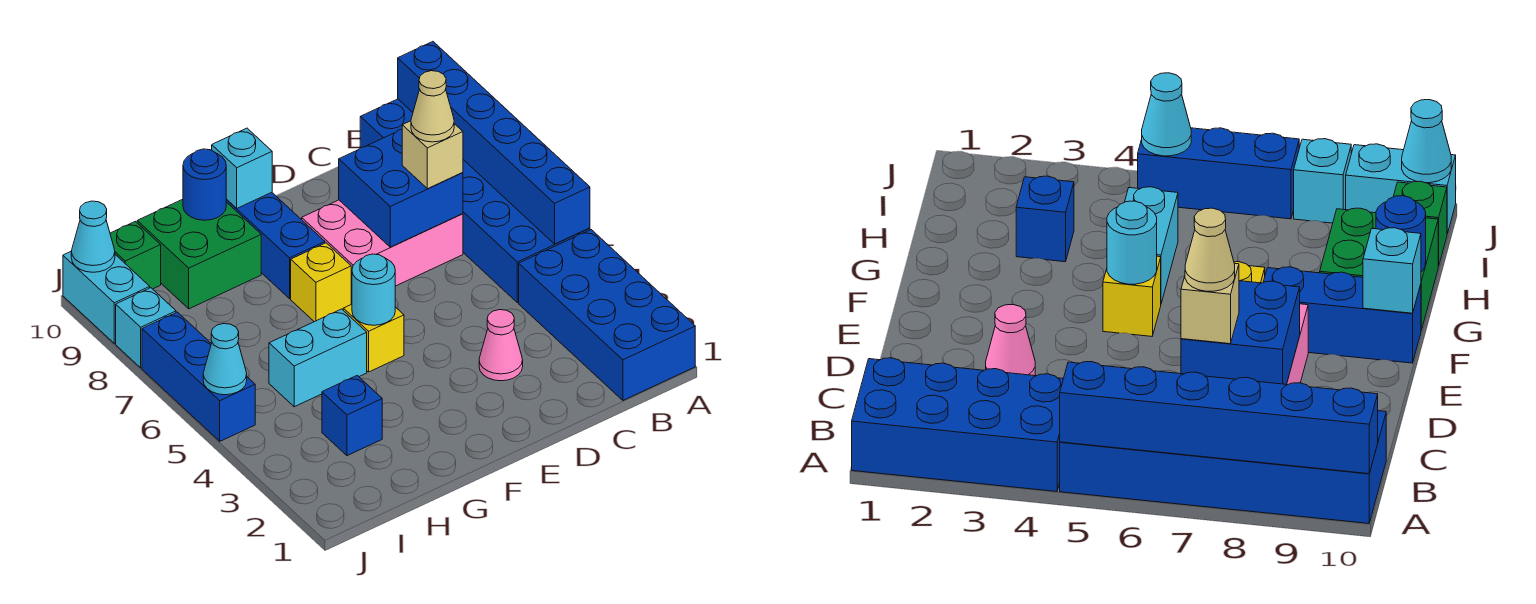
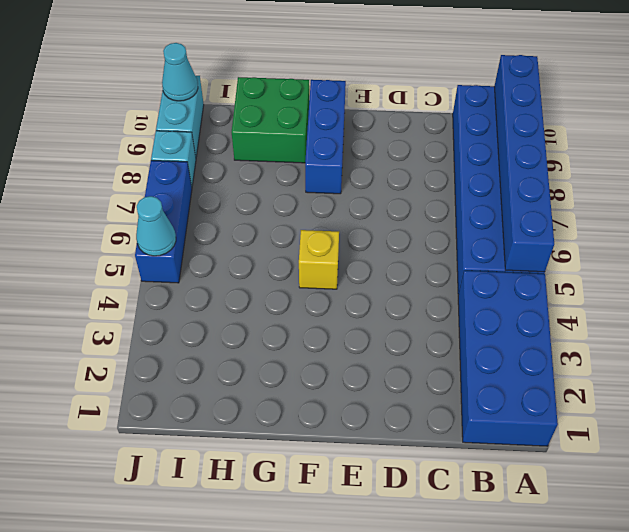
none -> pink brick C7:E8 level 1
none -> pink cone D3 level 1
none -> yellow brick F7 level 1

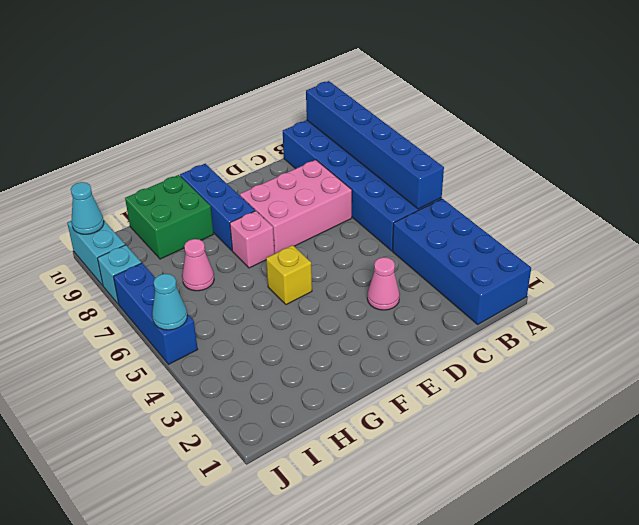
pink brick F7 level 1 -> yellow brick F7 level 1
pink cone H7 level 1 -> none
none -> cyan brick G5:H5 level 1
none -> blue brick H3 level 1
none -> green brick I10 level 1

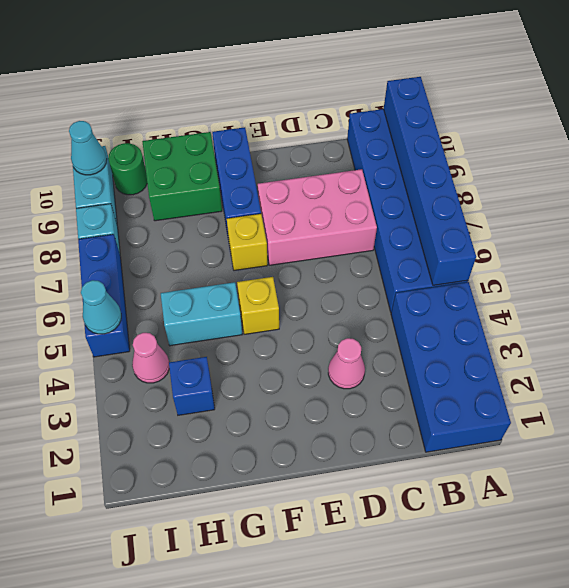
pink cone I4 level 1 -> none
green round brick I10 level 1 -> green brick I10 level 1
none -> blue brick C7:D8 level 2
none -> cyan round brick F5 level 2
none -> cyan brick F10 level 2

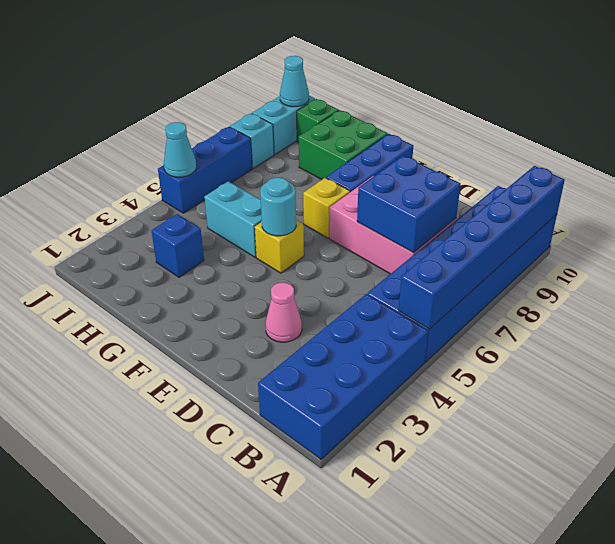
none -> cyan brick F10 level 2
none -> blue round brick G10 level 2
none -> tan brick C7 level 3

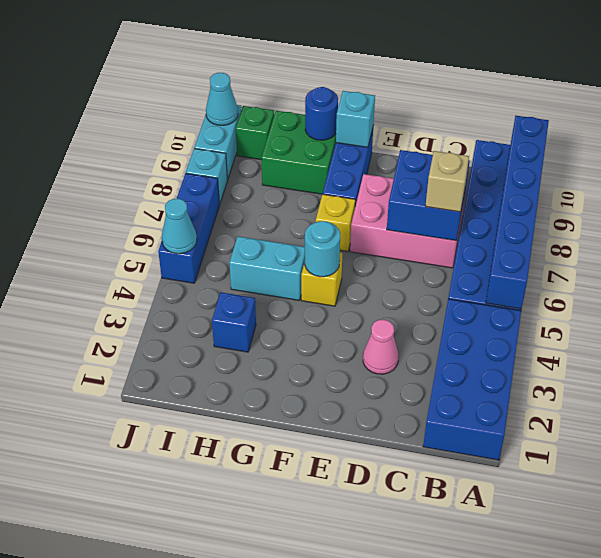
none -> tan cone C7 level 4

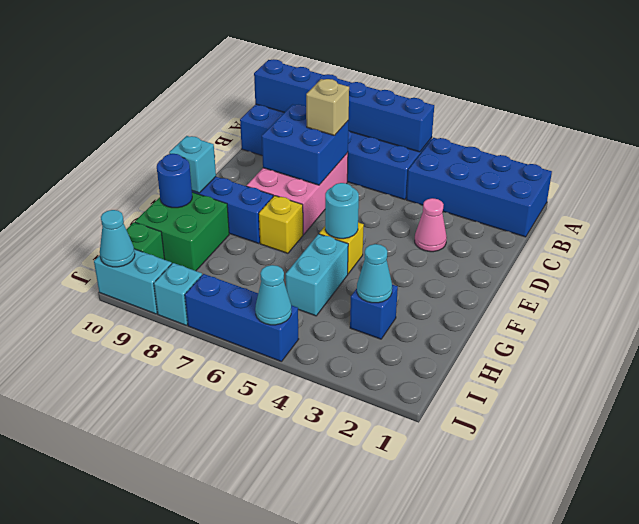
cyan cone H3 level 2 -> none
none -> tan cone C7 level 4

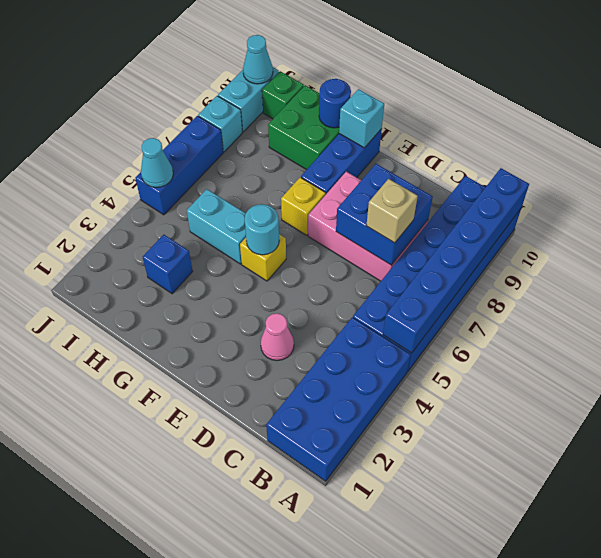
none -> tan cone C7 level 4

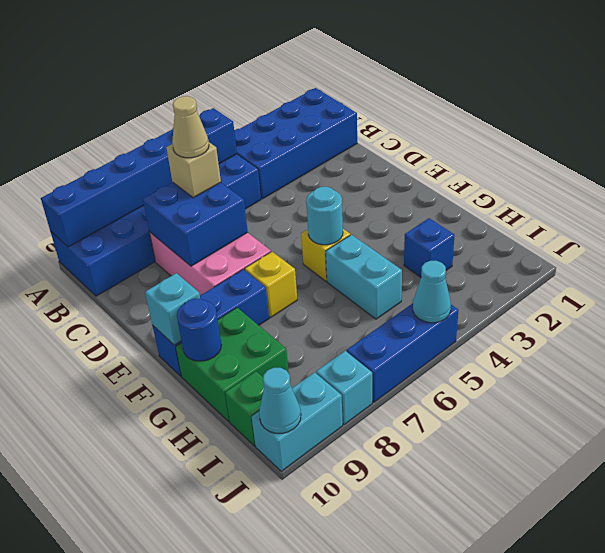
none -> pink cone D3 level 1

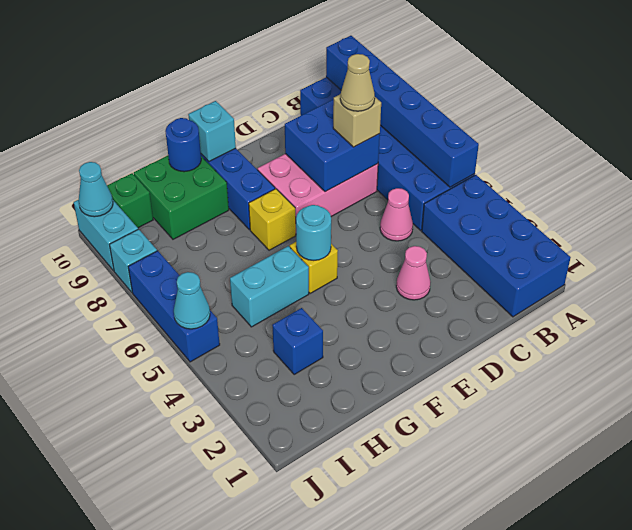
pink cone C5 level 1 -> none

